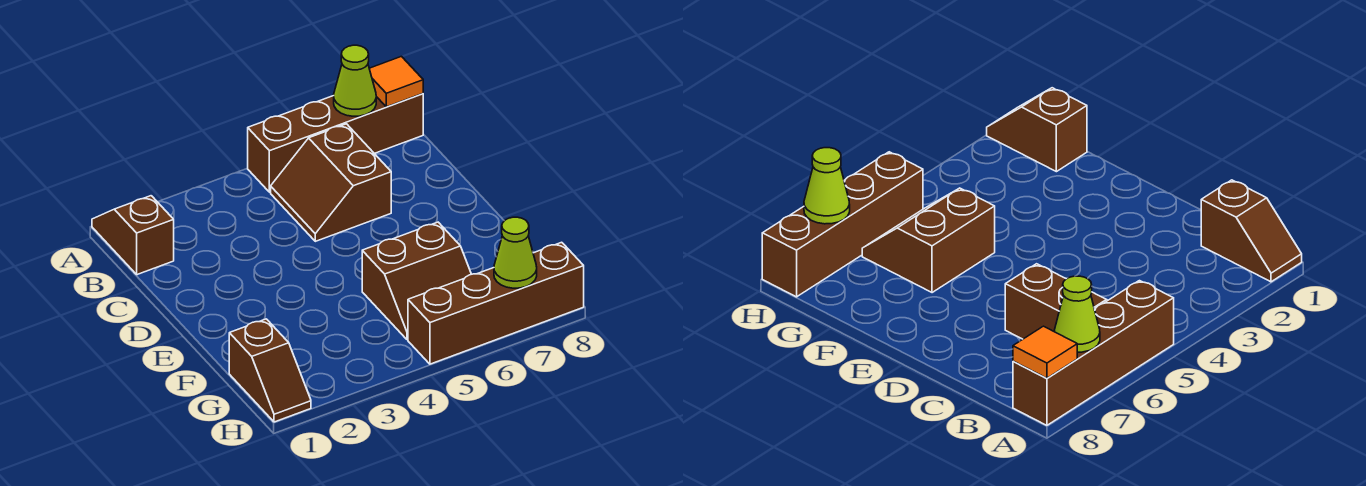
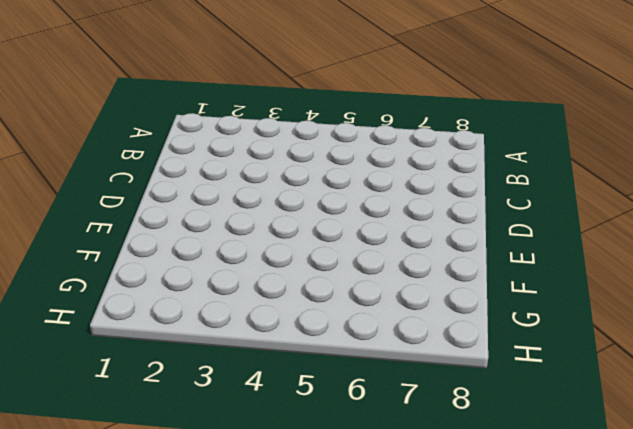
none -> brown slope A1:B1 level 1 top B
none -> brown brick A5:A8 level 1

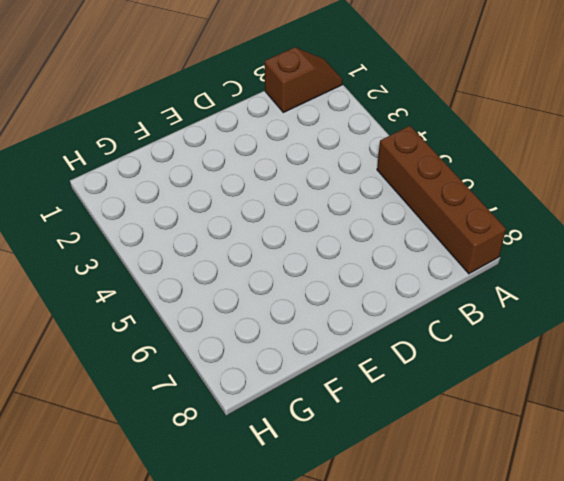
none -> brown slope B5:C6 level 1 top 6
none -> brown slope F5:G6 level 1 top F

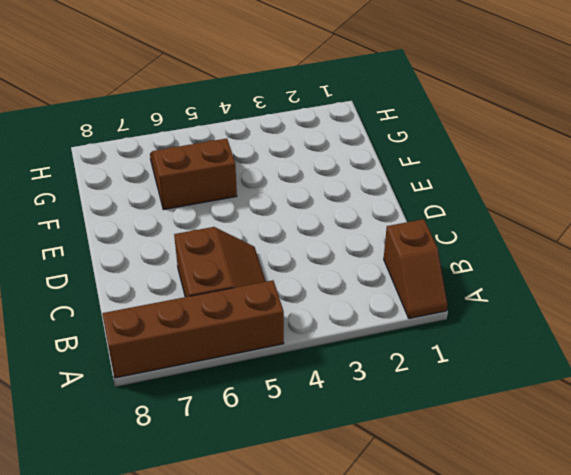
none -> brown slope G1:H1 level 1 top G
none -> brown brick H5:H8 level 1

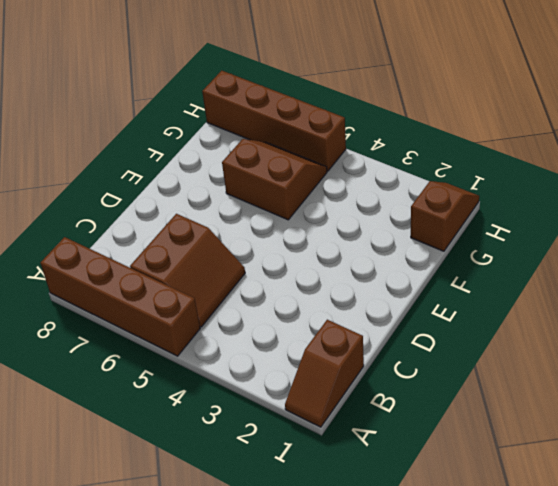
none -> lime cone A7 level 2
none -> orange tile A8 level 2

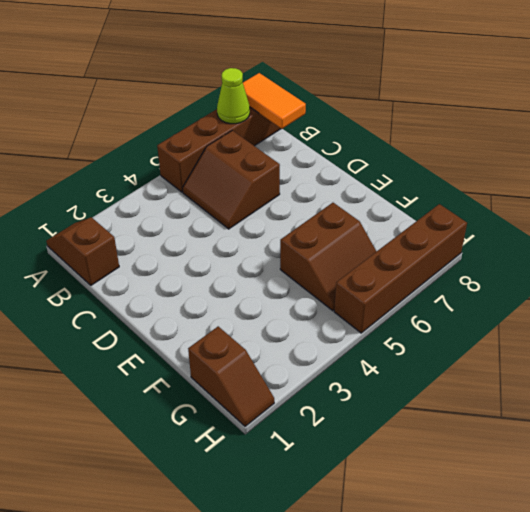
orange tile A8:B8 level 2 -> orange tile A8 level 2
none -> lime cone H7 level 2

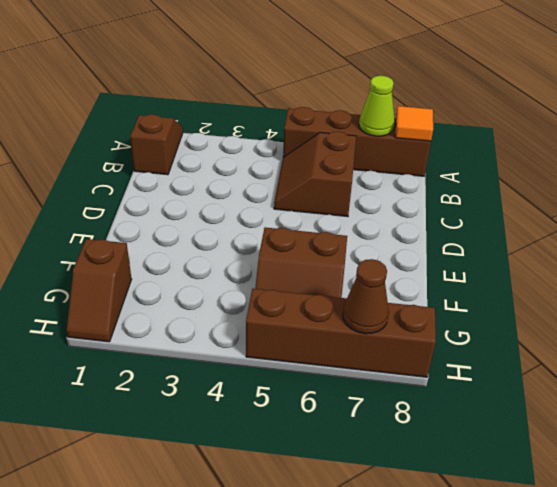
brown cone H7 level 2 -> lime cone H7 level 2

